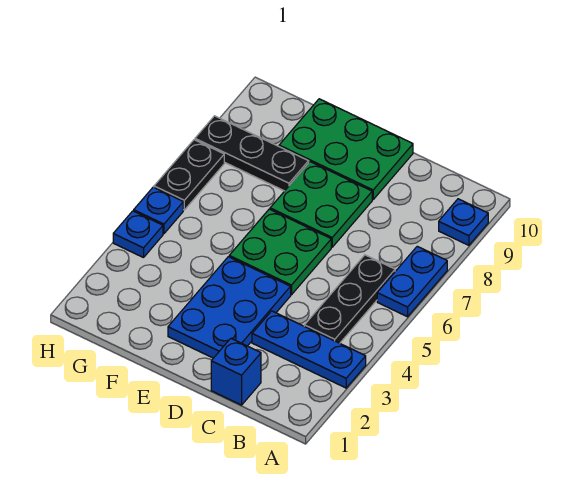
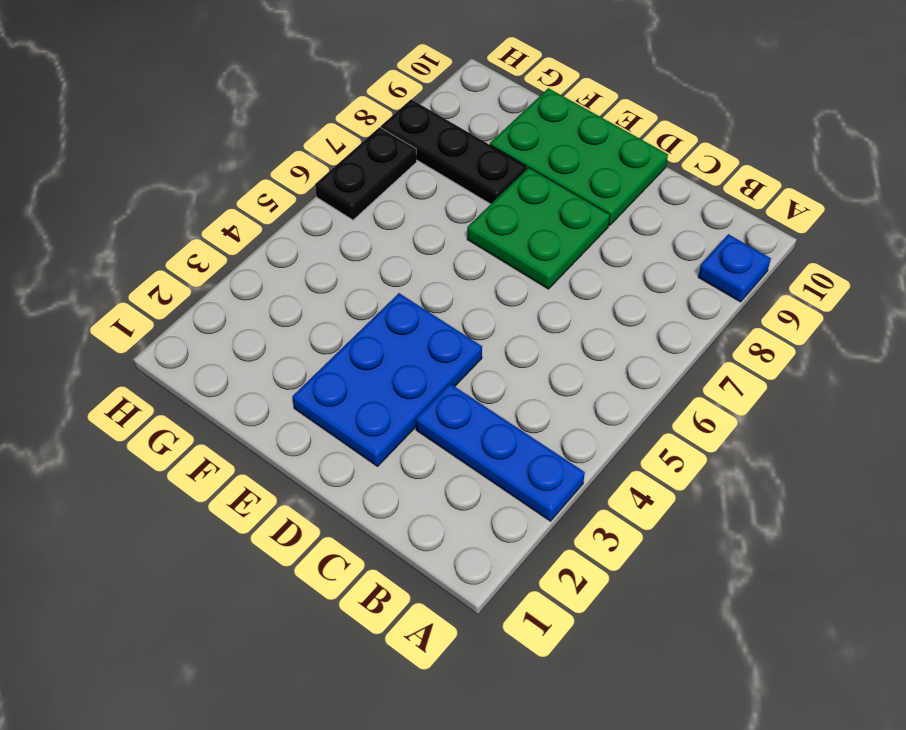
none -> blue plate A6:A7 level 1
none -> black plate B4:B6 level 1
none -> blue brick C1 level 1

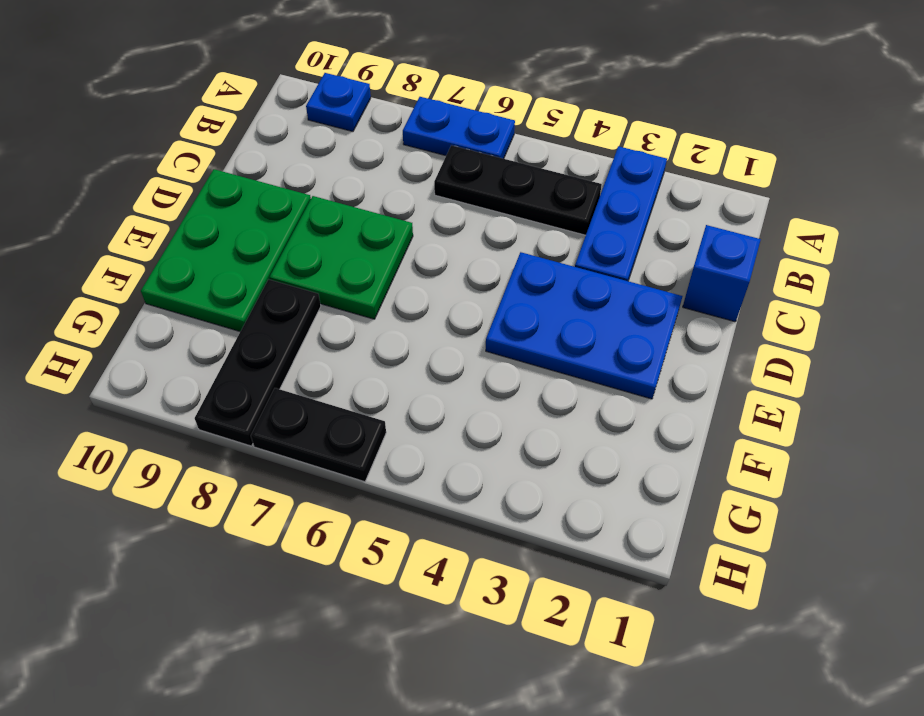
none -> green plate D5:E6 level 1
none -> blue plate H4 level 1
none -> blue plate H5 level 1

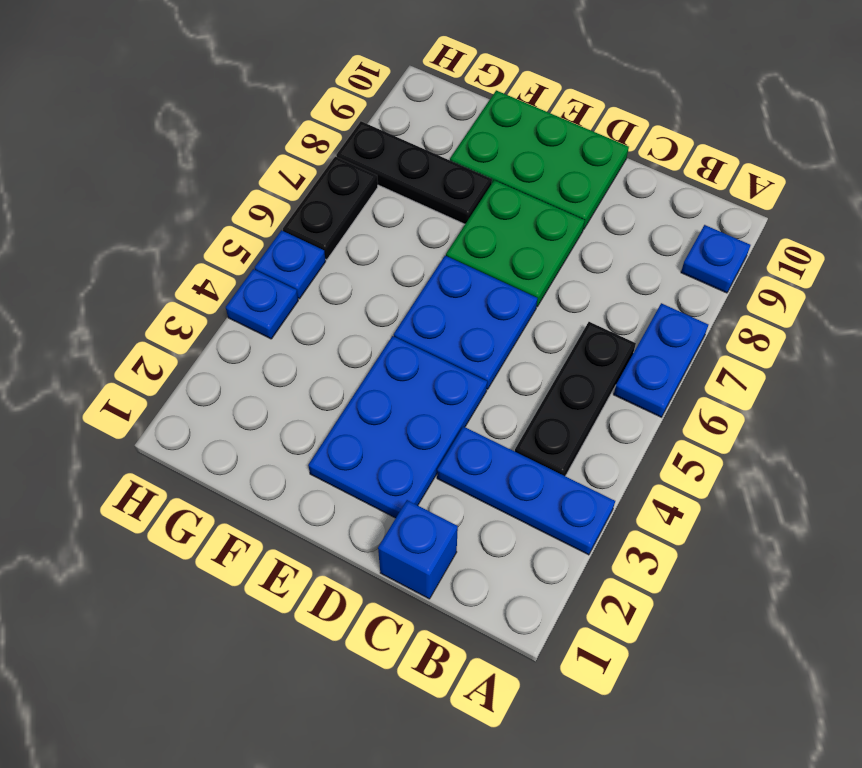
blue plate D5:E6 level 1 -> green plate D5:E6 level 1

